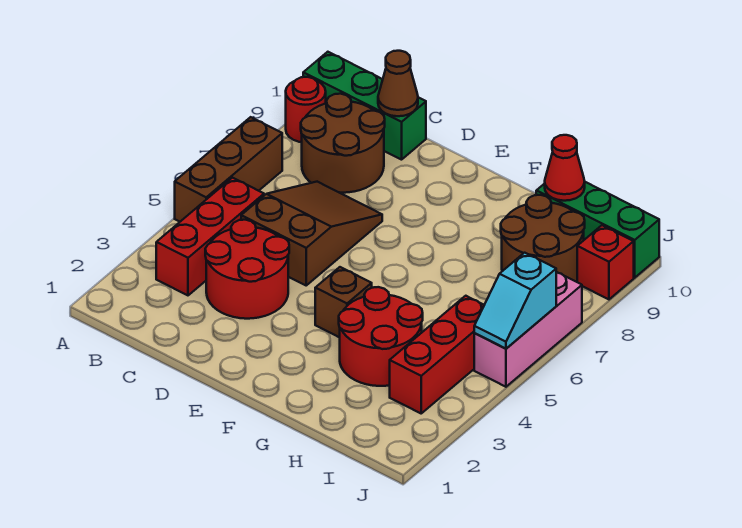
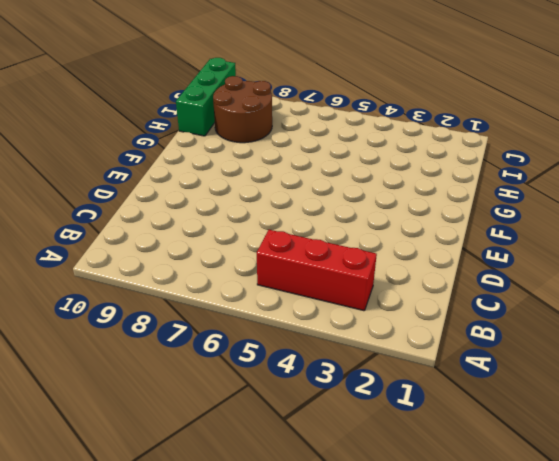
none -> brown brick A5:A7 level 1
none -> red round brick A9 level 1
none -> green brick A10:C10 level 1

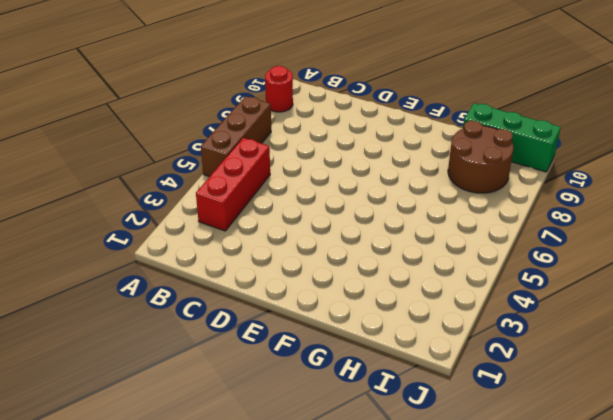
none -> green brick A10:C10 level 1
none -> brown round brick B8:C9 level 1
none -> red round brick C3:D4 level 1

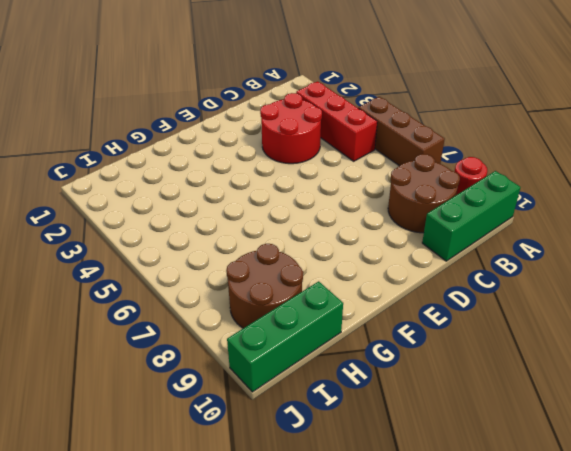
none -> brown slope C5:D7 level 1 top 5
none -> brown brick F4 level 1
none -> red round brick G3:H4 level 1

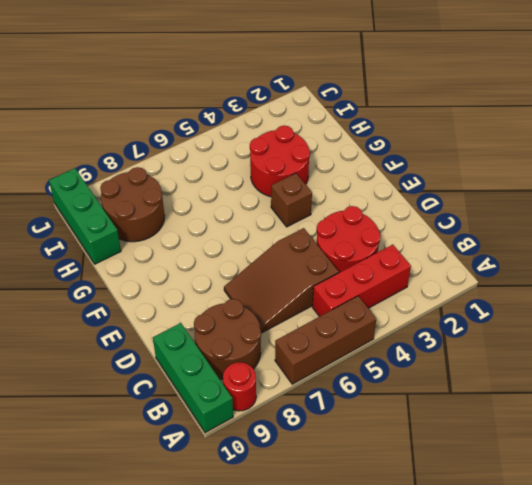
none -> red brick I3:I5 level 1
none -> pink brick J5:J7 level 1
none -> red brick J9 level 1

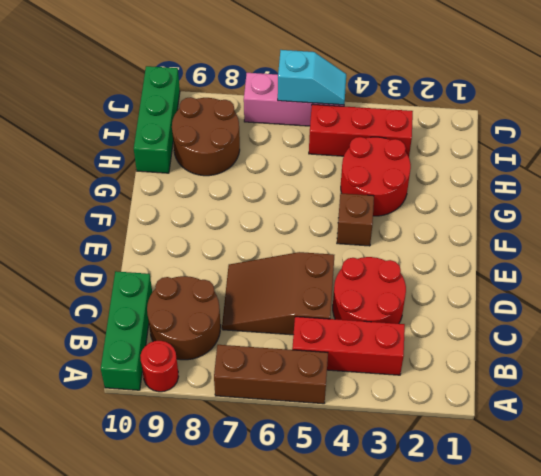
none -> red brick J9 level 1
none -> brown cone C10 level 2
none -> red cone H10 level 2

